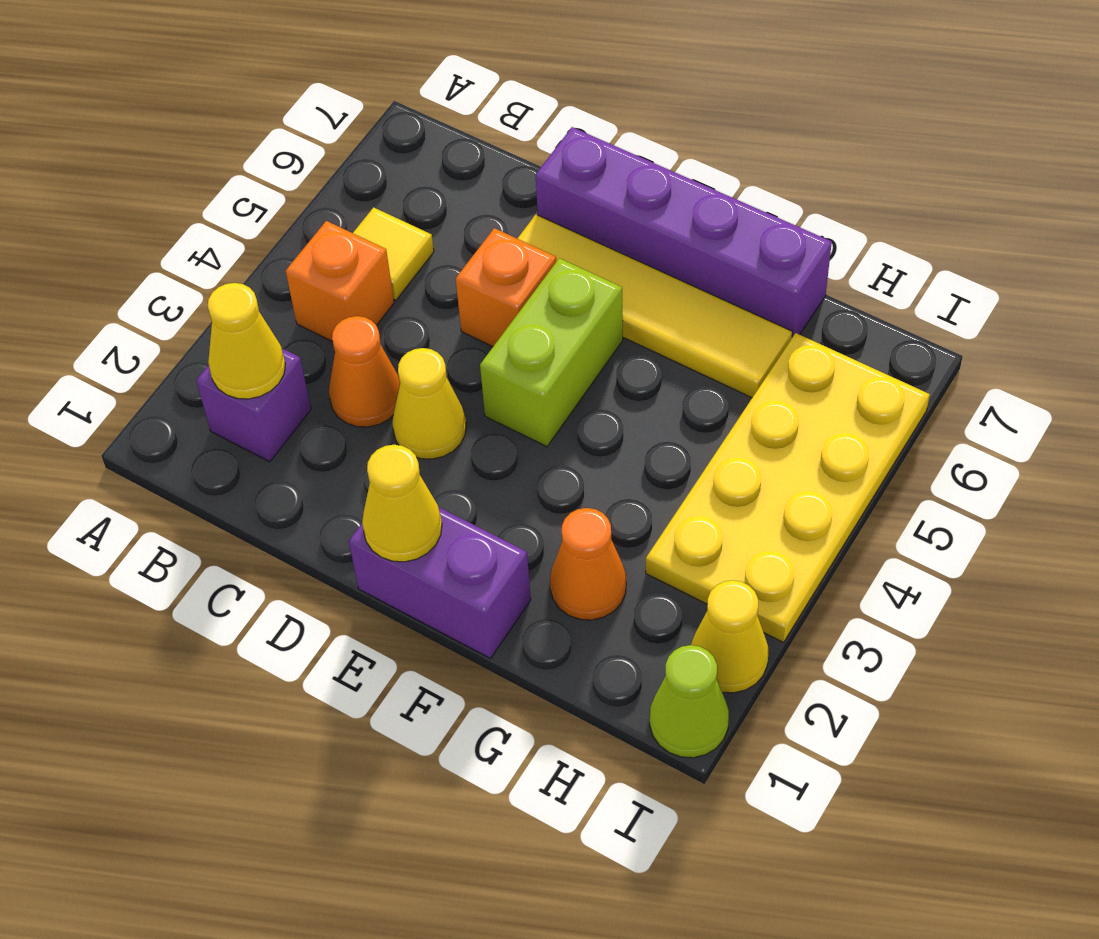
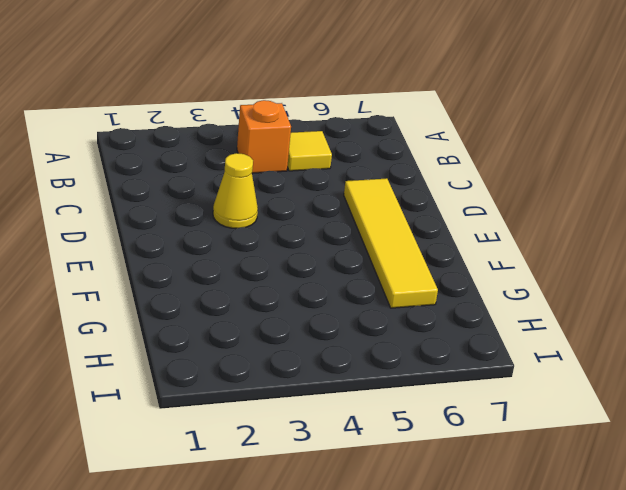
none -> purple brick B2 level 1
none -> orange cone C3 level 1
none -> orange brick D5 level 1

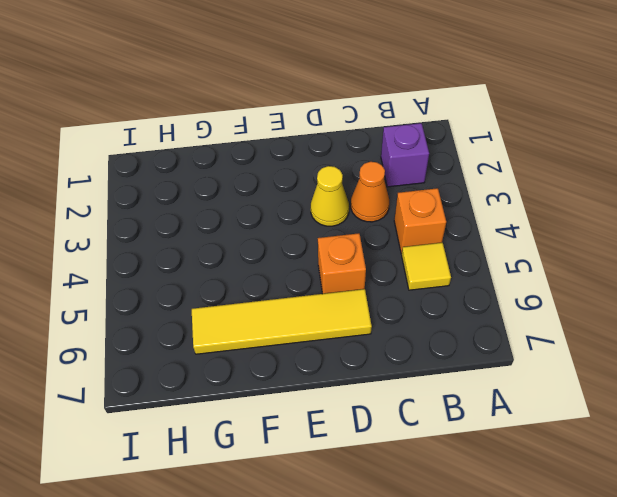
none -> purple brick D7:G7 level 1
none -> purple brick E1:F1 level 1
none -> lime brick E4:E5 level 1

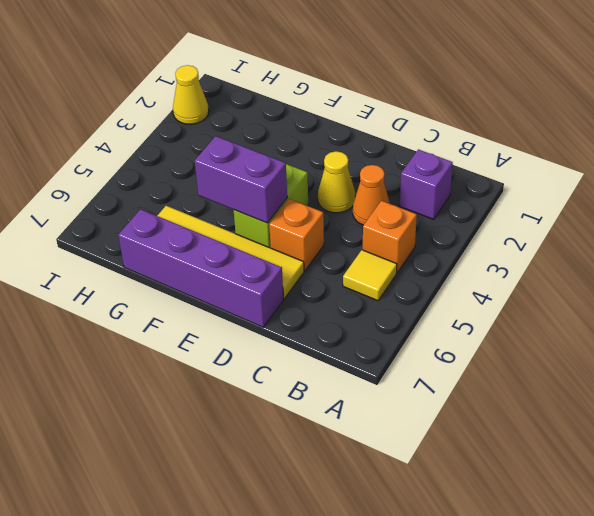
purple brick E5:F5 level 2 -> purple brick E1:F1 level 1
none -> orange cone G2 level 1
none -> yellow plate H3:I6 level 1
none -> lime cone I1 level 1

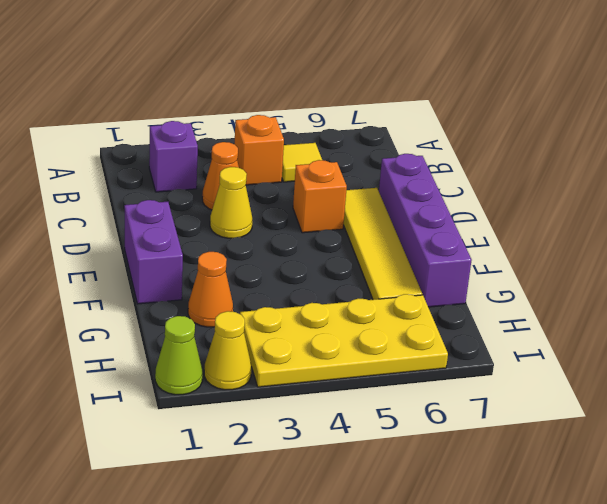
none -> lime brick E4:E5 level 1
none -> yellow cone B2 level 2
none -> yellow cone E1 level 2

